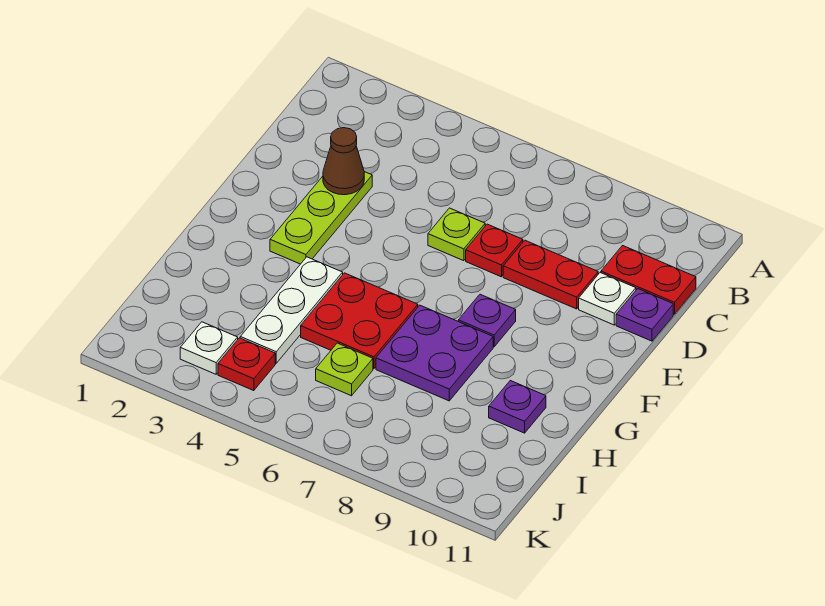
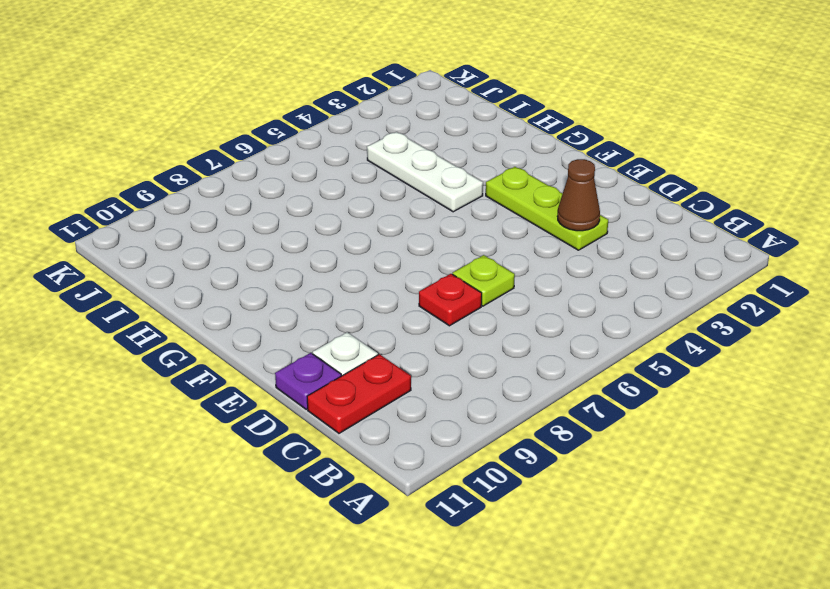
none -> red plate D8:D9 level 1
none -> purple plate F8 level 1
none -> red plate G5:H6 level 1

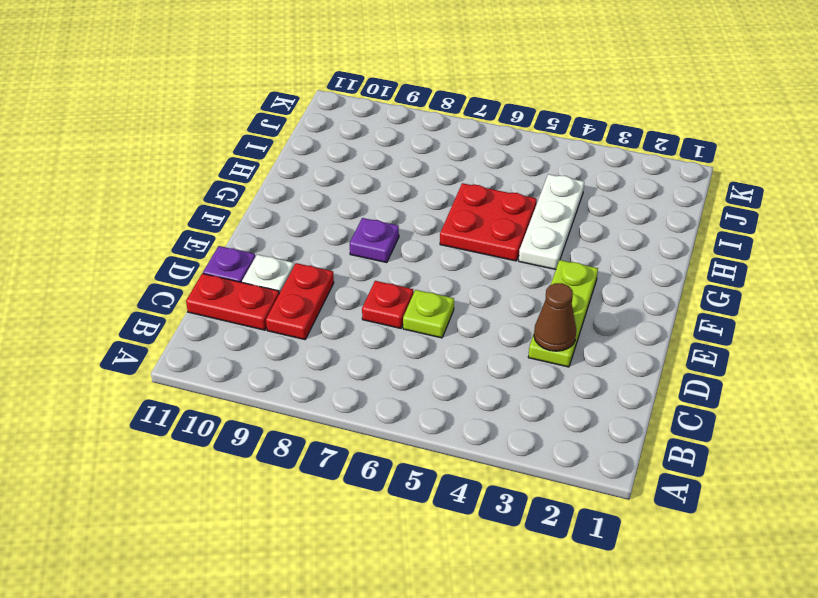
red plate C9:D9 level 1 -> red plate D8:D9 level 1
none -> purple plate G7:H8 level 1
none -> purple plate H10 level 1
none -> lime plate I6 level 1

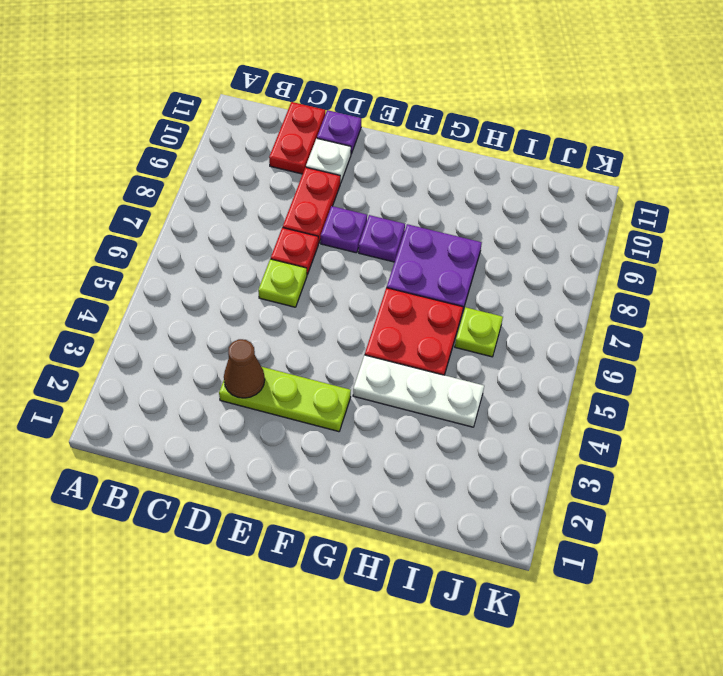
purple plate E8 level 1 -> purple plate H10 level 1
none -> white plate J3 level 1
none -> red plate J4 level 1

